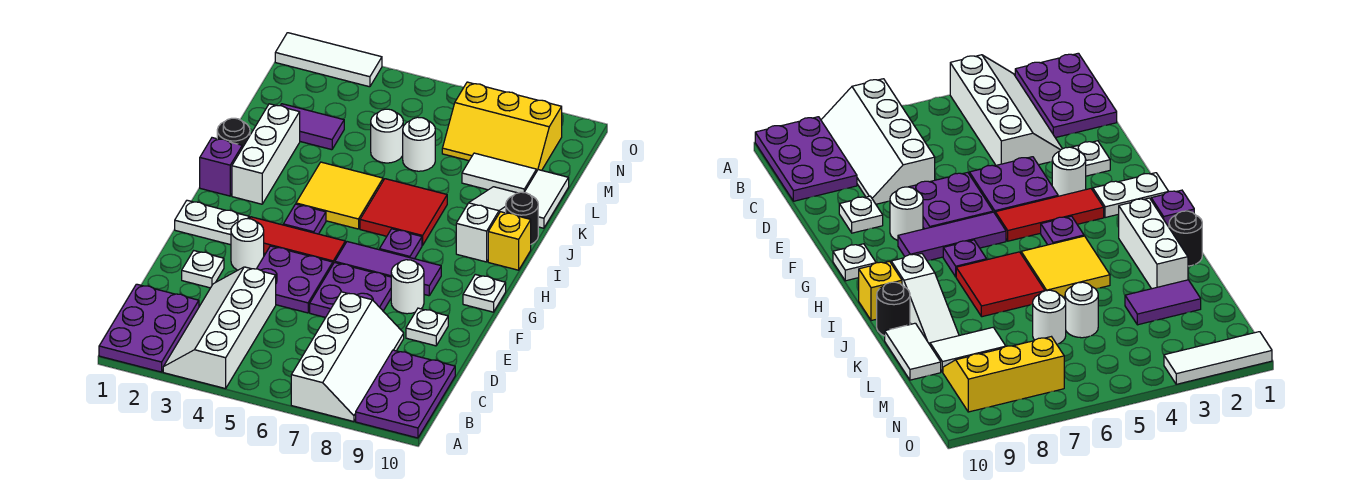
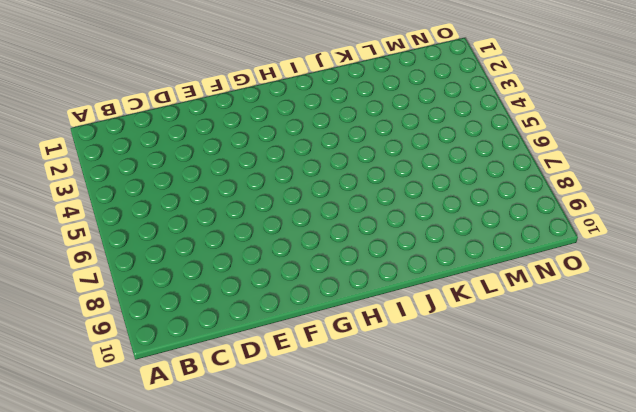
none -> purple plate A1:C2 level 1
none -> white slope A3:D4 level 1 top 4
none -> white slope A7:D8 level 1 top 7
none -> purple plate A9:C10 level 1

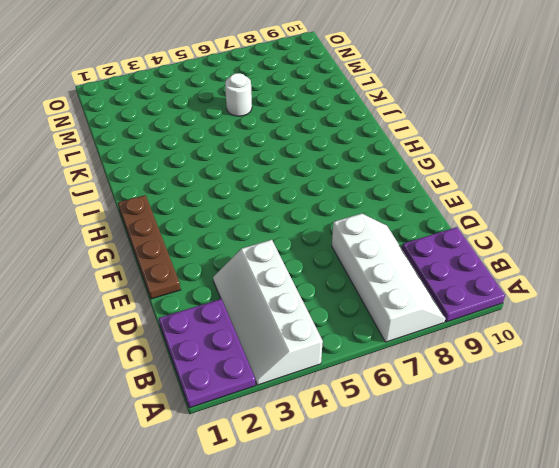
brown plate E1:H1 level 1 -> white plate G1:G2 level 1
none -> white plate E2 level 1
none -> purple plate E4:F5 level 1
none -> purple plate E6:F7 level 1
none -> white plate E9 level 1

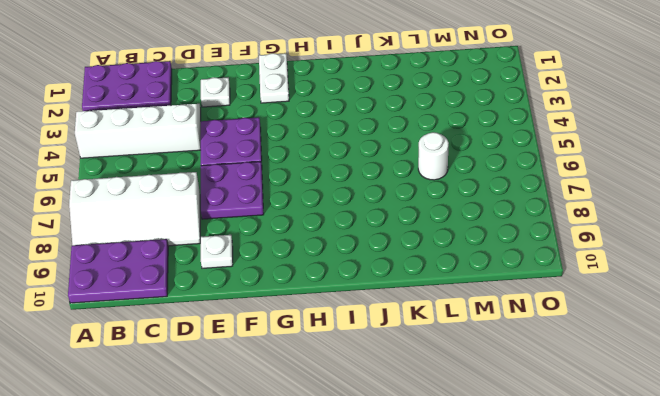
none -> white round brick F3 level 1
none -> white round brick F8 level 1
none -> red tile G3:G5 level 1
none -> purple tile G6:G8 level 1

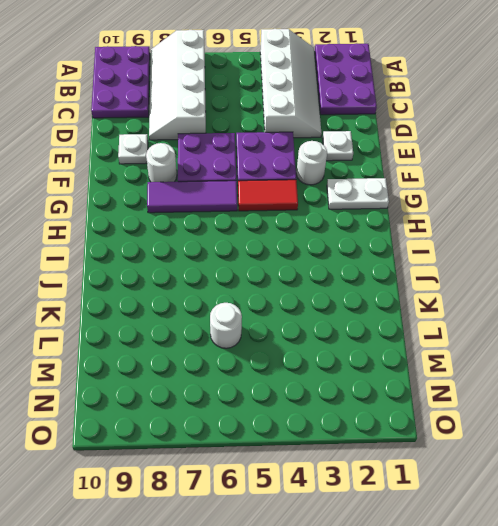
red tile G4:G5 level 1 -> red tile G3:G5 level 1
none -> white plate G10 level 1
none -> purple plate H4 level 1
none -> purple plate H7 level 1
none -> purple brick I1 level 1

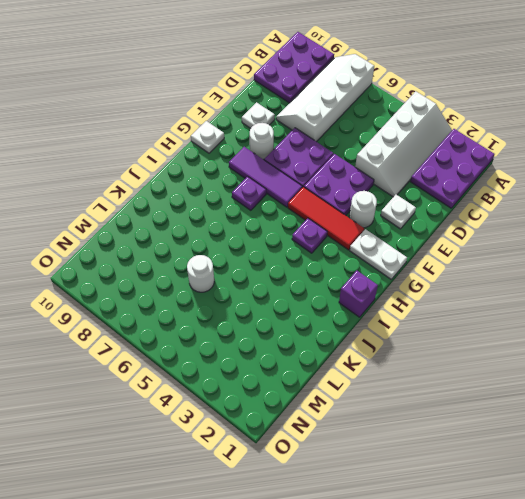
none -> white brick I2:K2 level 1
none -> yellow tile I4:J5 level 1
none -> red tile I6:J7 level 1
none -> white slope I9:K9 level 1 top I

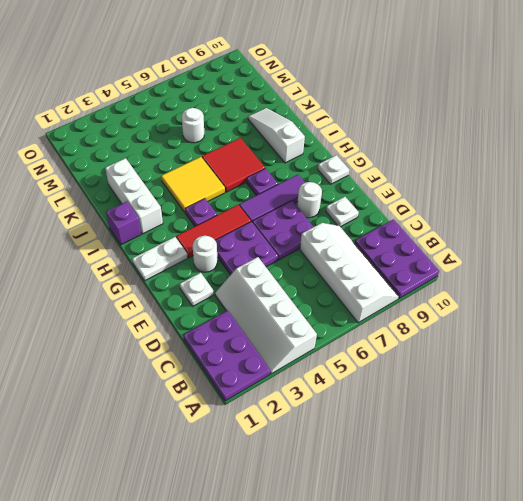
none -> yellow brick I10 level 1
none -> black round brick J1 level 1
none -> black round brick J10 level 1
none -> white tile K10:L10 level 1

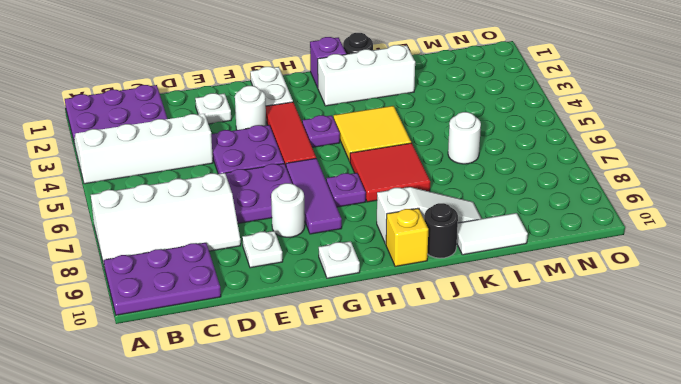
none -> purple tile L2:L3 level 1
none -> white round brick L5 level 1
none -> white tile L8:L9 level 1
none -> yellow slope M7:N9 level 1 top N

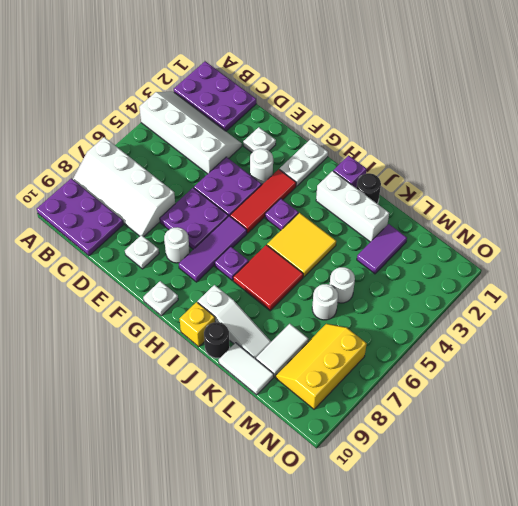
none -> white tile O1:O3 level 1

